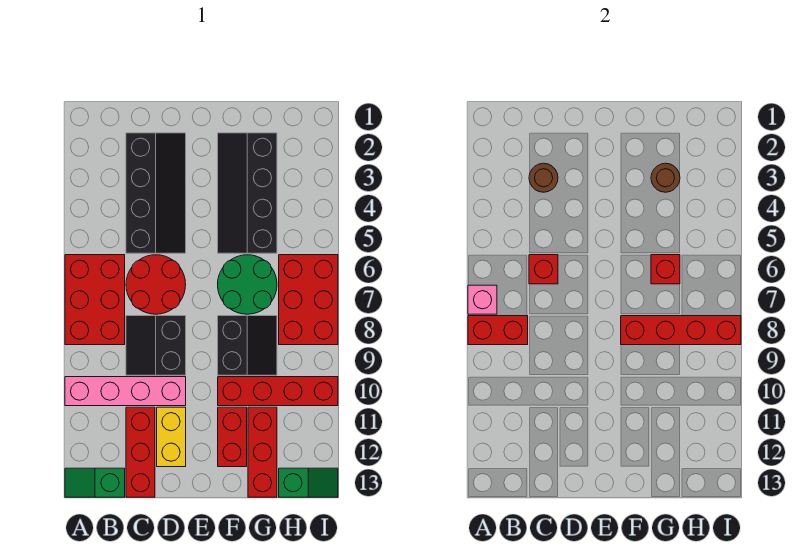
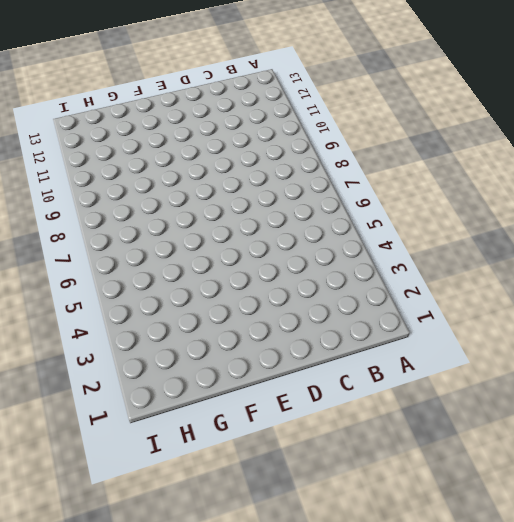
none -> red brick A6:B8 level 1
none -> pink brick A10:D10 level 1
none -> green slope A13:B13 level 1 top B

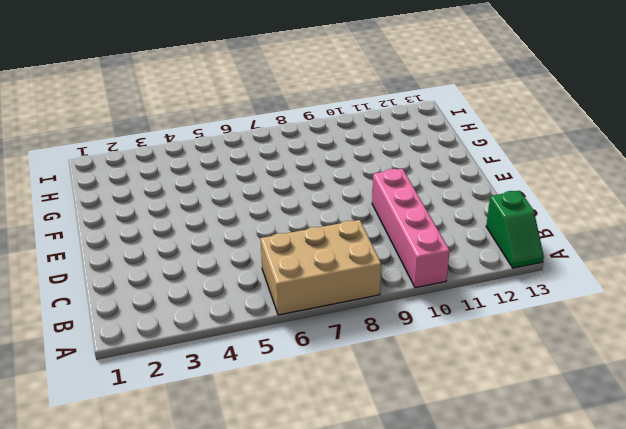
tan brick A6:B8 level 1 -> red brick A6:B8 level 1
none -> black slope C2:D5 level 1 top C
none -> red round brick C6:D7 level 1
none -> black slope C8:D9 level 1 top D

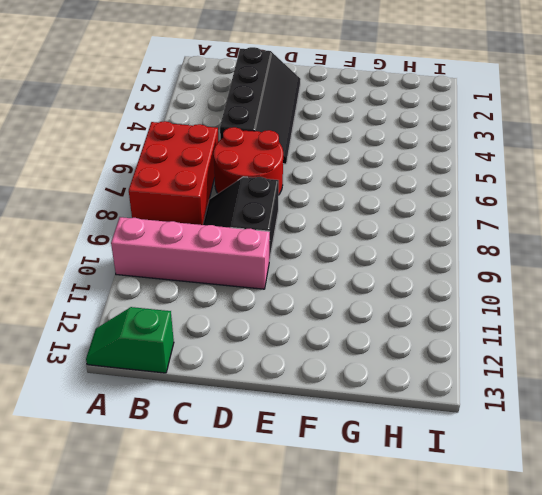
none -> red brick C11:C13 level 1
none -> yellow brick D11:D12 level 1
none -> black slope F2:G5 level 1 top G

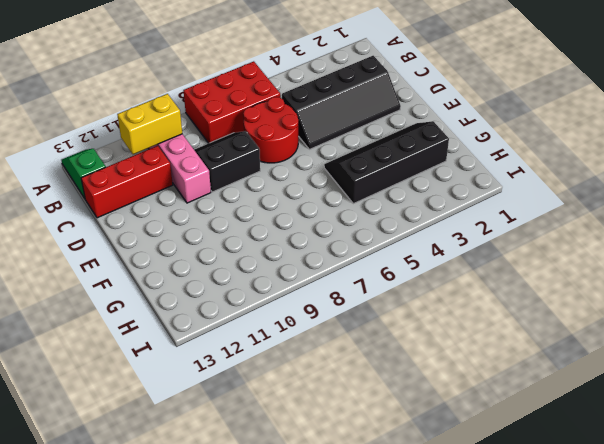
yellow brick B10:B11 level 2 -> yellow brick D11:D12 level 1
none -> green round brick F6:G7 level 1
none -> black slope F8:G9 level 1 top F
none -> red brick F10:I10 level 1

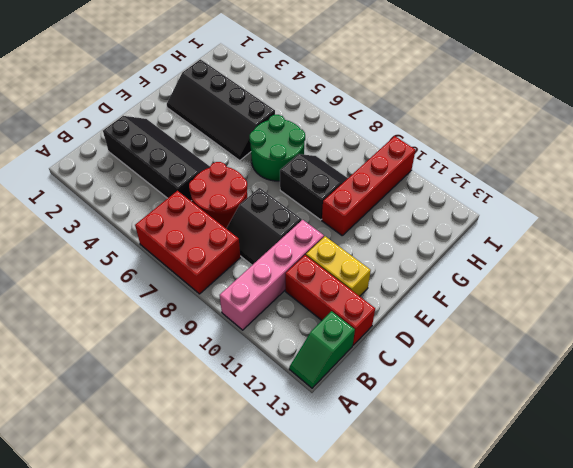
none -> red brick F11:F12 level 1
none -> red brick G11:G13 level 1
none -> red brick H6:I8 level 1

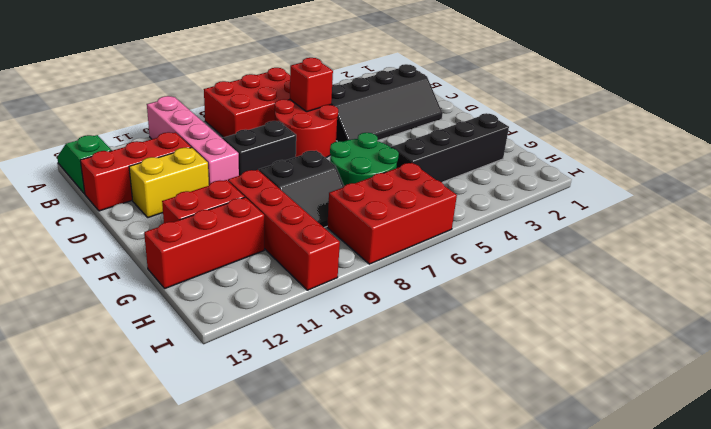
none -> green slope H13:I13 level 1 top H
none -> pink brick A7 level 2
none -> red brick A8:B8 level 2

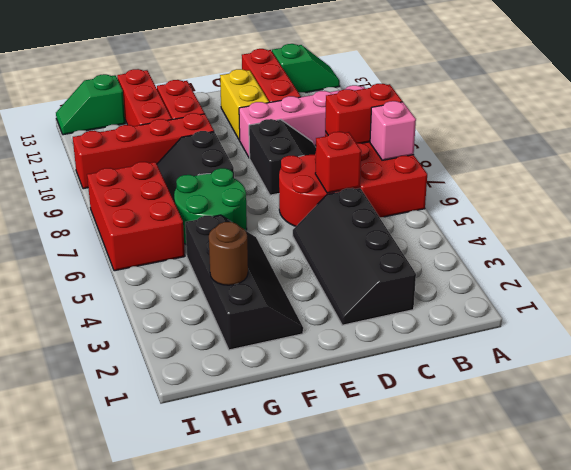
none -> brown round brick C3 level 2
none -> red brick F8:I8 level 2
none -> red brick G6 level 2

